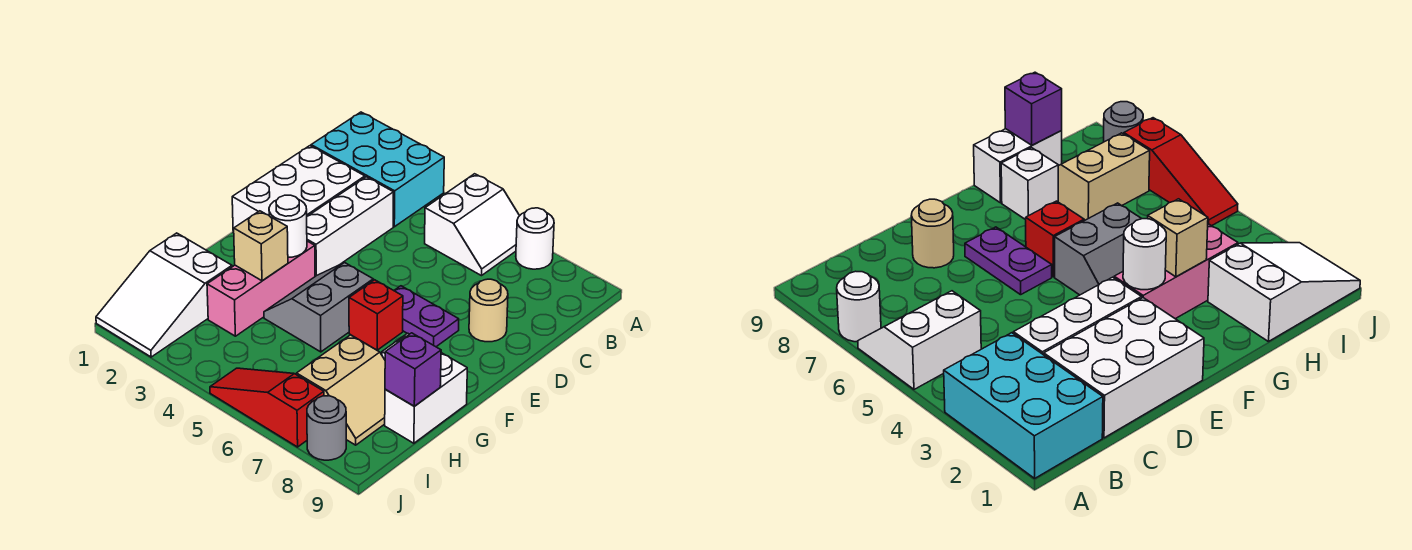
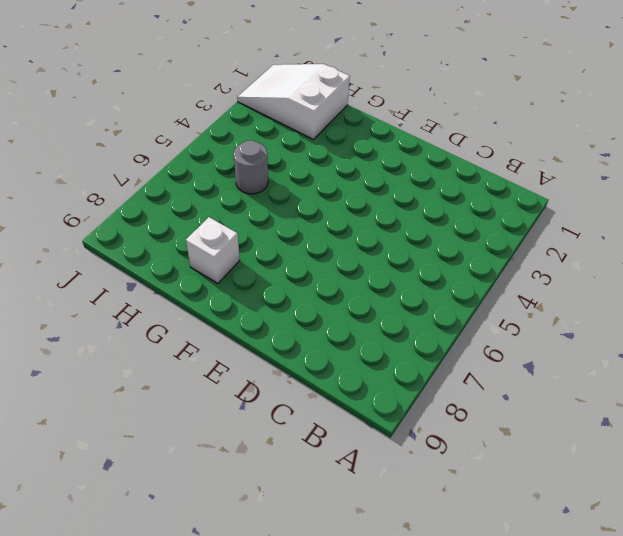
grey round brick H5 level 1 -> grey round brick J8 level 1
none -> cyan brick A1:B3 level 1
none -> white slope A5:B6 level 1 top 5
none -> white round brick A7 level 1

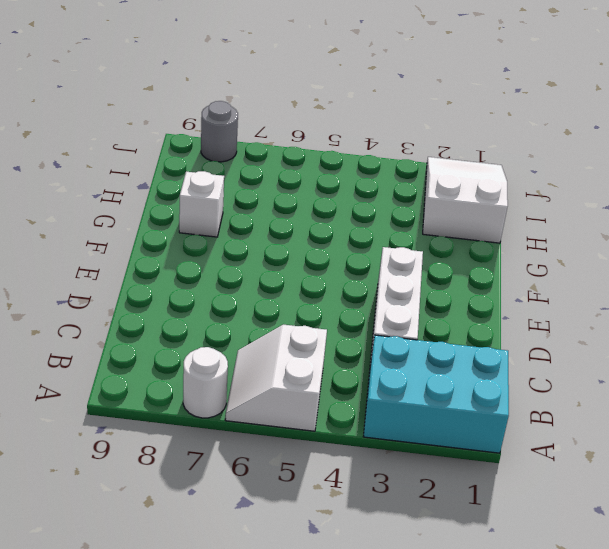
none -> white brick C1:E2 level 1
none -> tan round brick D8 level 1
none -> purple plate E6:E7 level 1

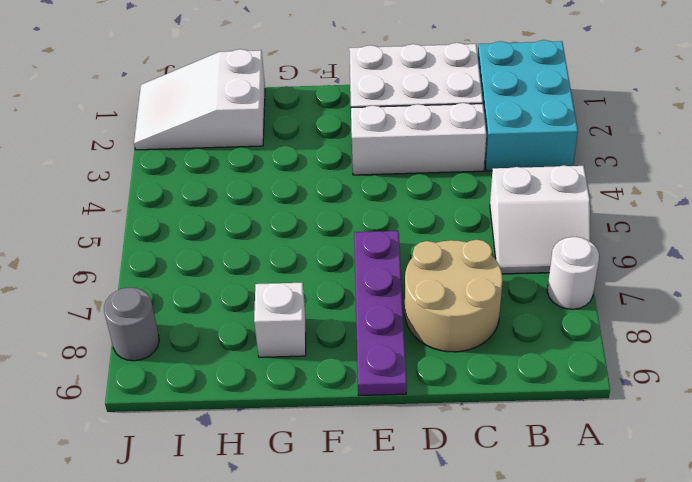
tan round brick C7:D8 level 1 -> tan round brick D8 level 1
purple plate E6:E9 level 1 -> purple plate E6:E7 level 1
none -> pink brick F3:H3 level 1
none -> grey slope F4:G5 level 1 top 5
none -> red brick F6 level 1

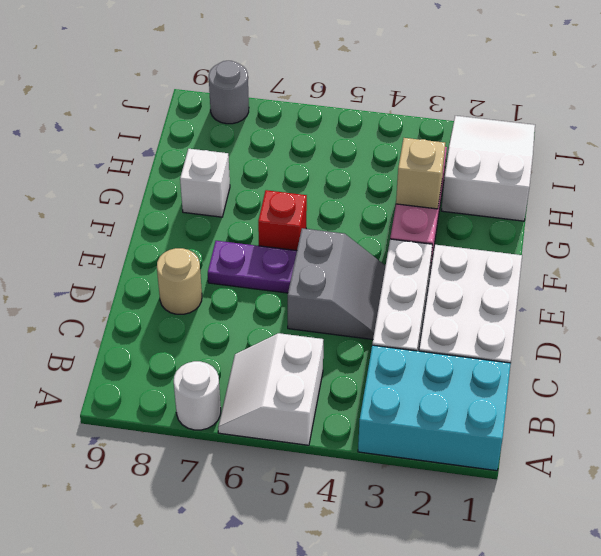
grey slope D4:E5 level 1 top 5 -> grey slope F4:G5 level 1 top 5
none -> white brick G9:H9 level 1
none -> tan slope H7:I8 level 1 top 7
none -> red slope J5:J7 level 1 top 7

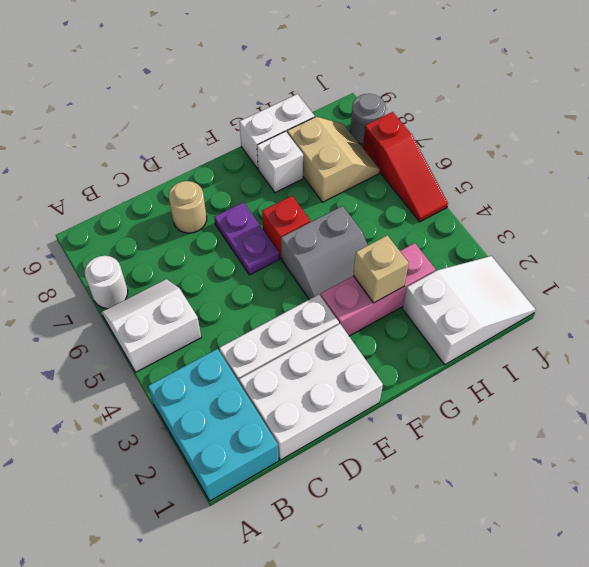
tan slope H7:I8 level 1 top H -> tan slope H7:I8 level 1 top 7
none -> white round brick F3 level 2
none -> purple brick H9 level 2

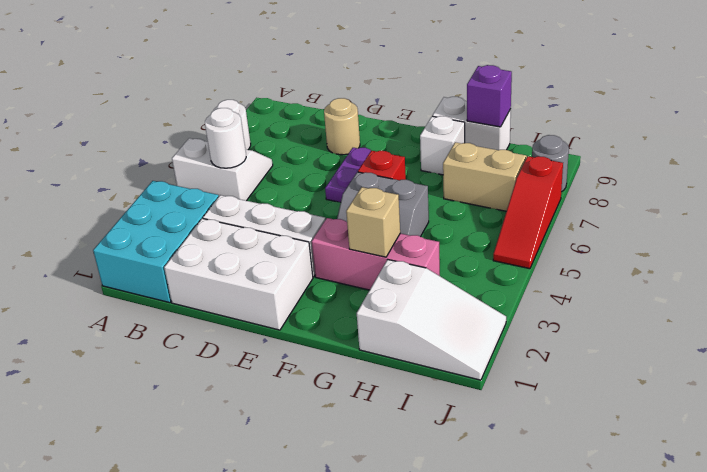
white round brick B5 level 2 -> white round brick F3 level 2

